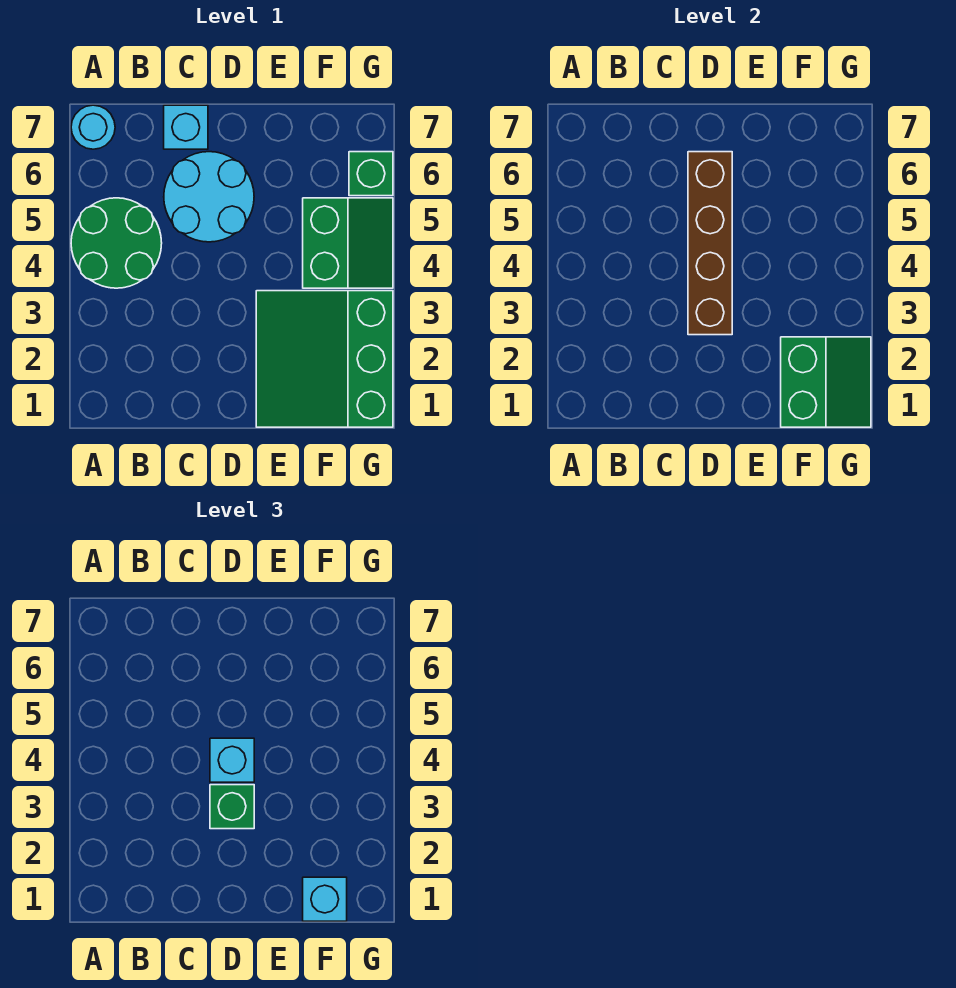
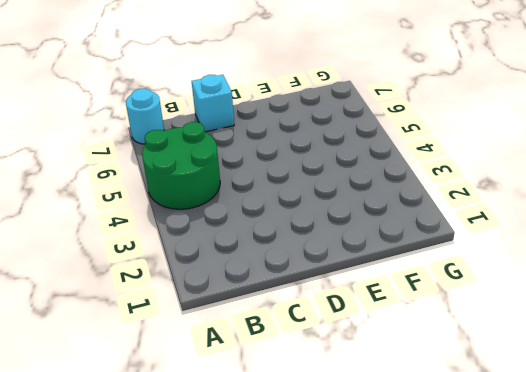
none -> cyan round brick C5:D6 level 1
none -> green slope E1:G3 level 1 top G
none -> green slope F4:G5 level 1 top F

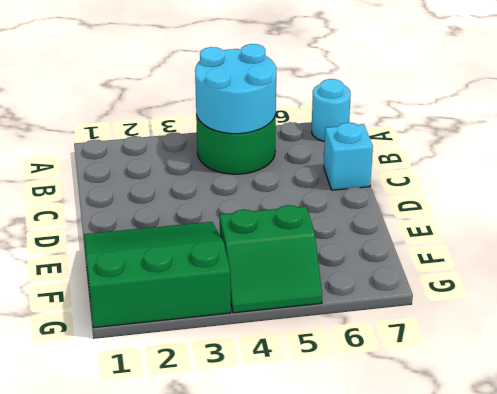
cyan round brick A4:B5 level 2 -> cyan round brick C5:D6 level 1
none -> green brick G6 level 1
none -> brown brick D3:D6 level 2
none -> green slope F1:G2 level 2 top F

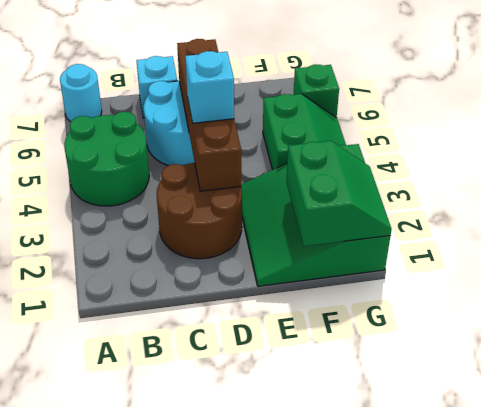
brown round brick C2:D3 level 1 -> none
none -> green brick D3 level 3
none -> cyan brick F1 level 3

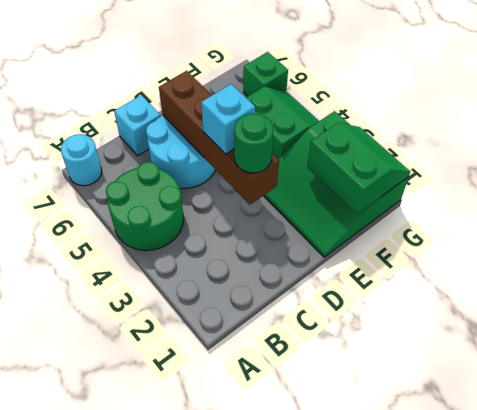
green round brick D3 level 3 -> green brick D3 level 3
none -> cyan brick F1 level 3

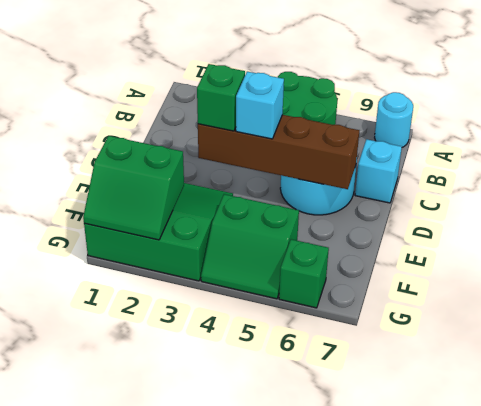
none -> cyan brick F1 level 3

